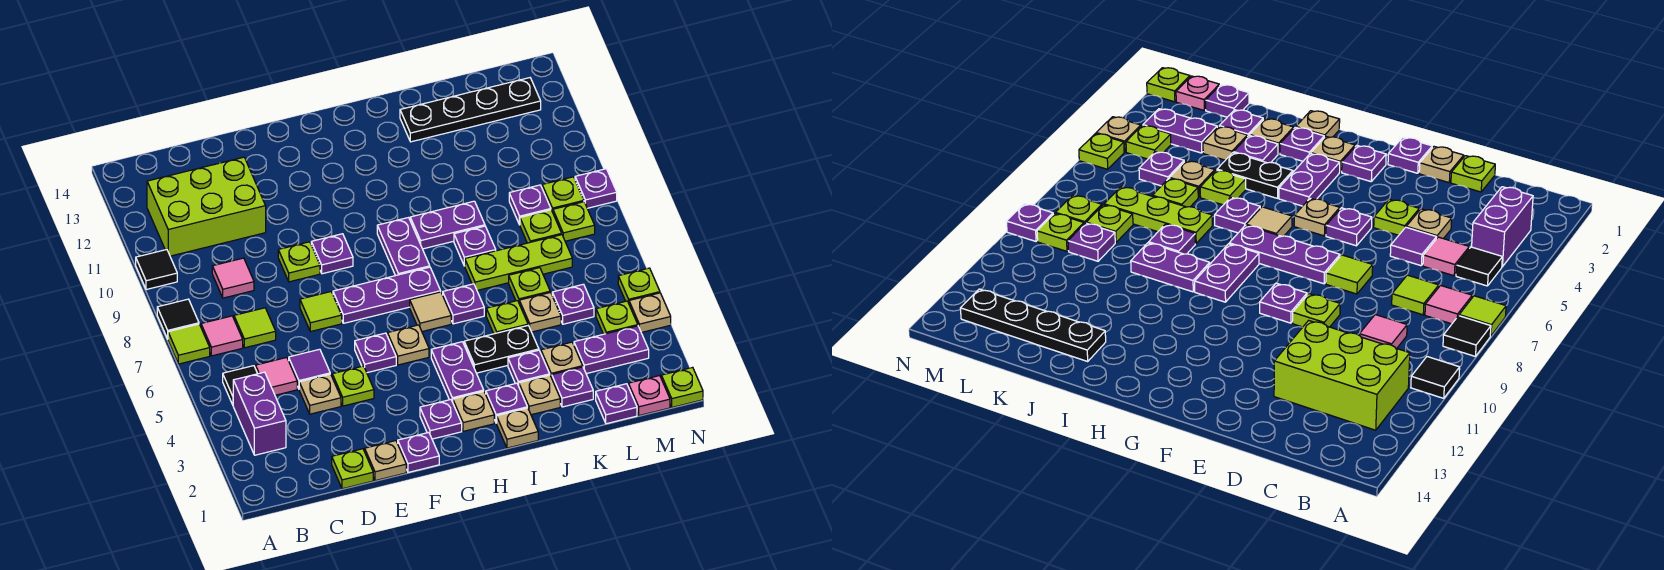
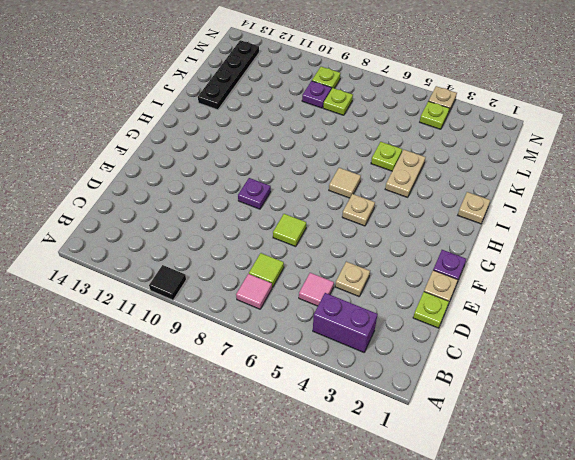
tan plate I4:J4 level 1 -> black plate I4:J4 level 1
none -> lime tile A7 level 1
none -> black tile A8 level 1
none -> black tile B5 level 1
none -> lime brick B11:D12 level 1

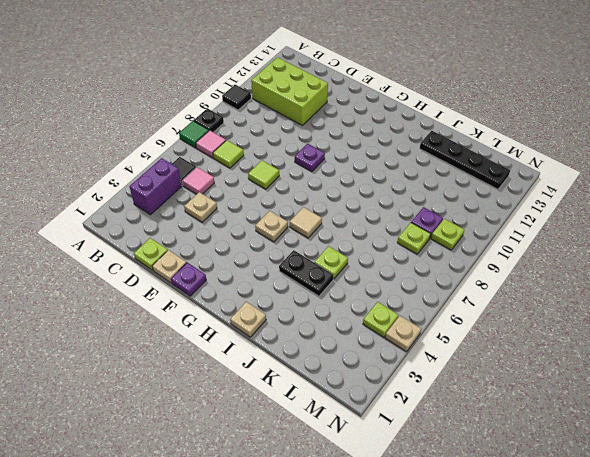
green tile A7 level 1 -> lime tile A7 level 1
black plate A8 level 1 -> black tile A8 level 1
none -> pink tile C9 level 1
none -> purple tile D5 level 1
none -> lime plate E4 level 1
none -> lime plate E9 level 1

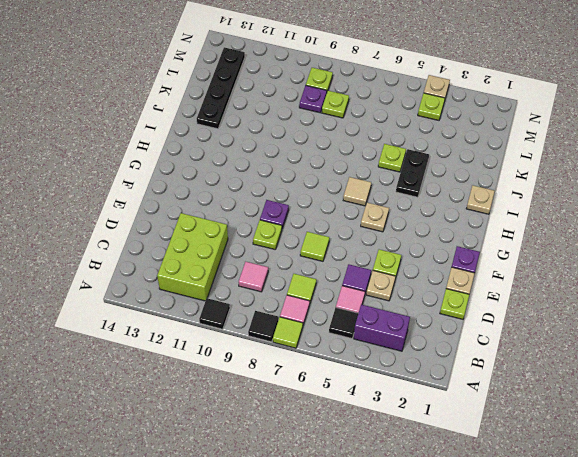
none -> purple plate F5 level 1
none -> purple plate F7:H7 level 1
none -> purple plate G2 level 1
none -> tan plate H2 level 1

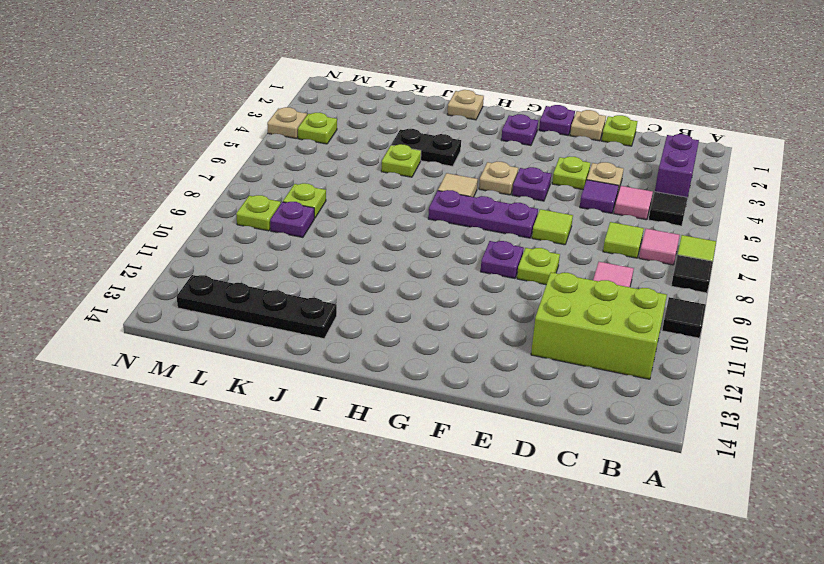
none -> tan plate H2 level 1
none -> purple plate H3:H4 level 1
none -> purple plate H8:H9 level 1
none -> purple plate I2 level 1

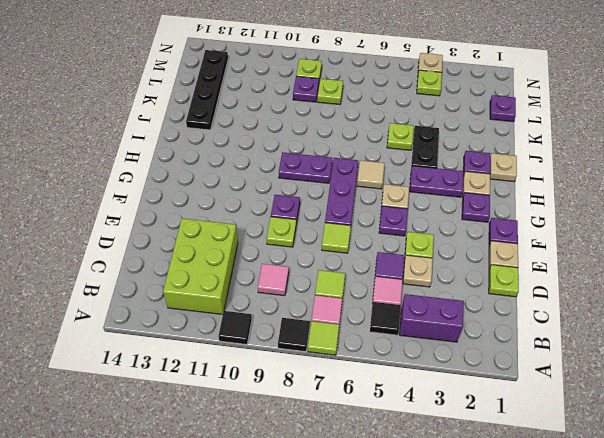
none -> purple plate I6 level 1
none -> purple plate I9:J9 level 1
none -> tan plate J2 level 1
none -> purple plate J3 level 1

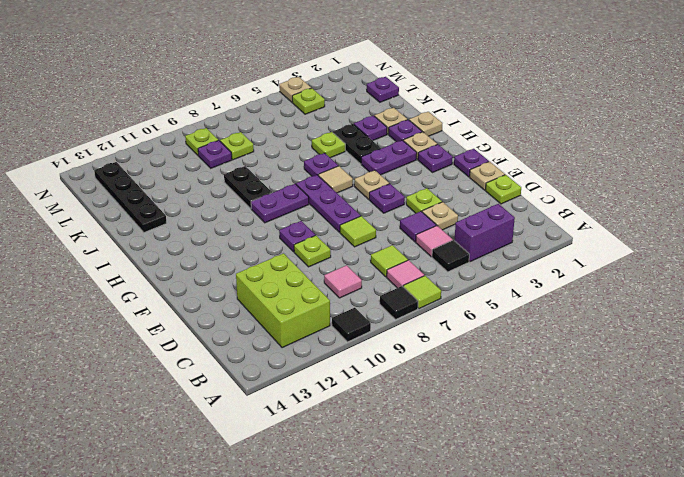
black plate I9:J9 level 1 -> purple plate I9:J9 level 1
none -> lime plate J7:L7 level 1
none -> purple plate J8 level 1
none -> purple plate K2 level 1
none -> tan plate K3 level 1

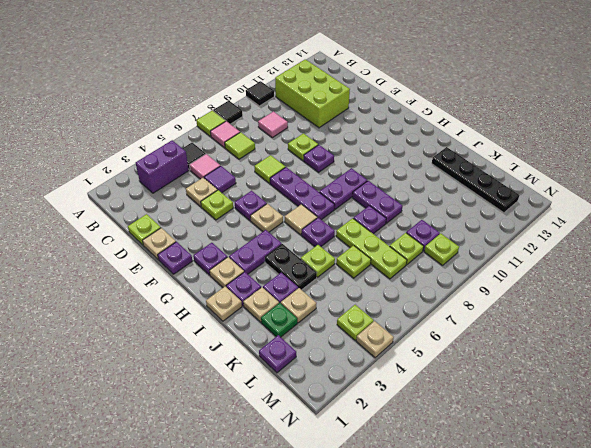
green plate K2 level 1 -> purple plate K2 level 1
none -> tan plate K5 level 1
none -> purple plate L3:M3 level 1
none -> purple plate L5 level 1
none -> pink plate M1 level 1

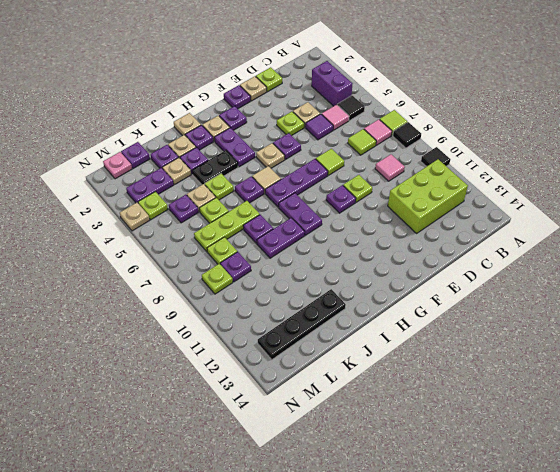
none -> lime plate M8 level 1
none -> lime plate N1 level 1
none -> lime plate N5 level 1
none -> purple plate N9 level 1

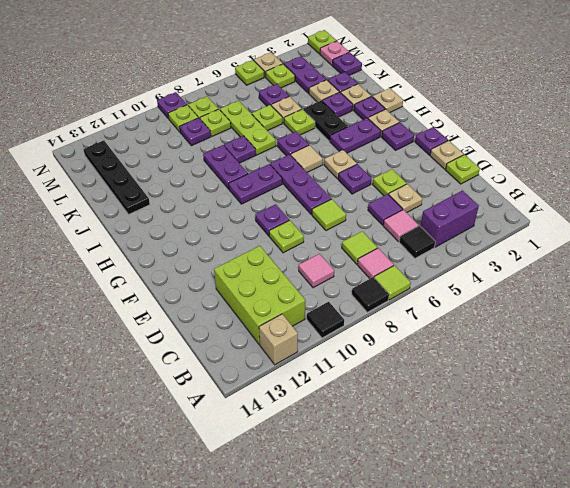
tan brick A12 level 1 -> none

